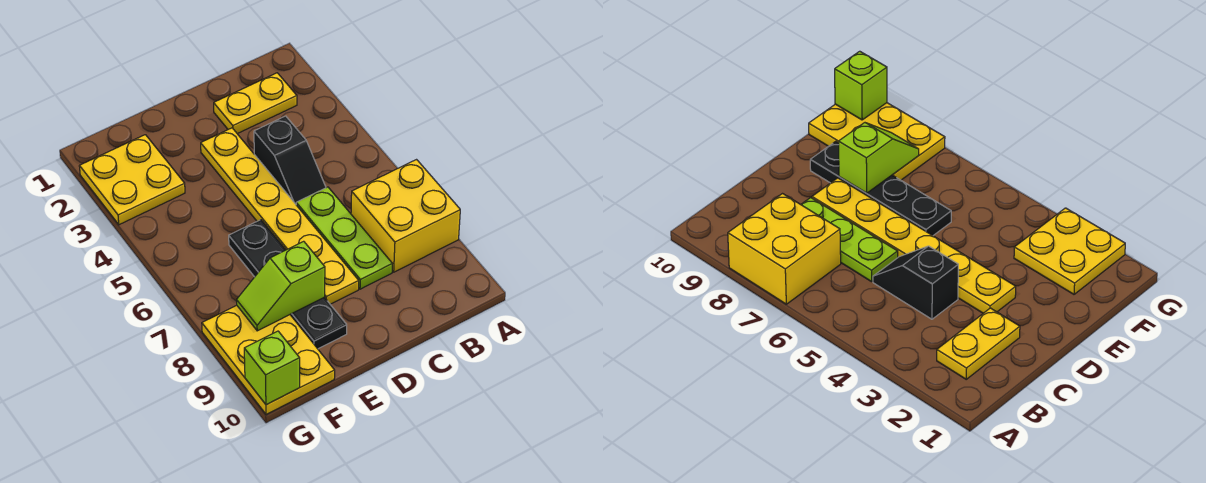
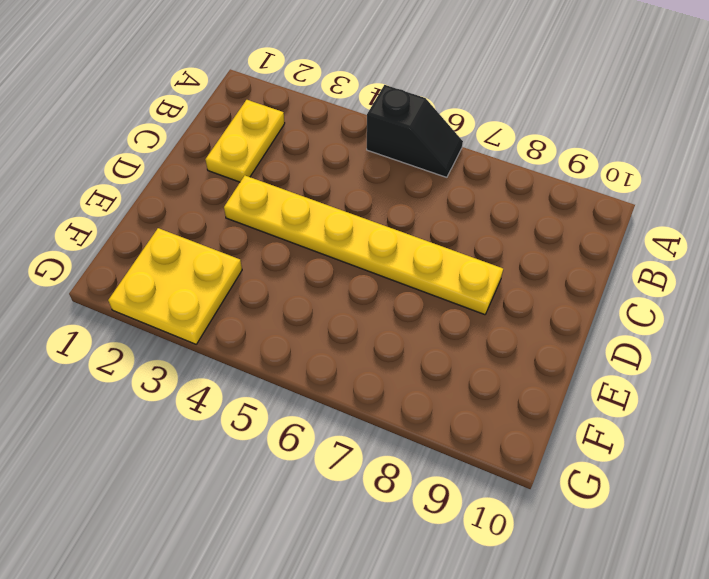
black slope A5:A6 level 1 top 5 -> black slope C4:C5 level 1 top 4
none -> yellow brick A7:B8 level 1
none -> lime plate C6:C8 level 1

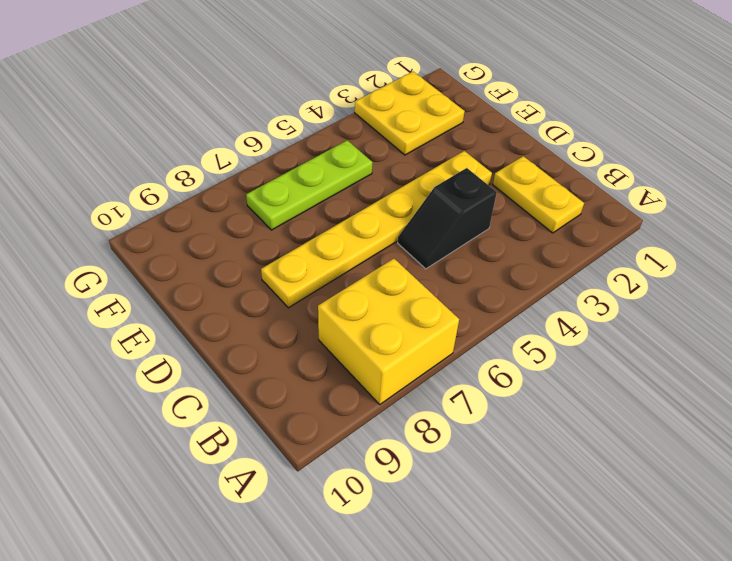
lime plate F5:F7 level 1 -> lime plate C6:C8 level 1
none -> black plate E6:E9 level 1
none -> yellow plate F8:G10 level 1

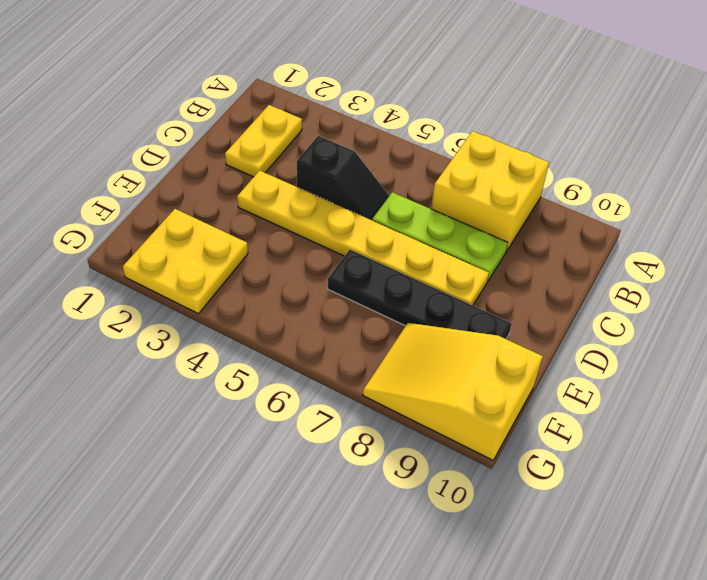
yellow slope F8:G10 level 1 top 10 -> yellow plate F8:G10 level 1
none -> lime slope E8:F8 level 2 top E
none -> lime brick G10 level 2

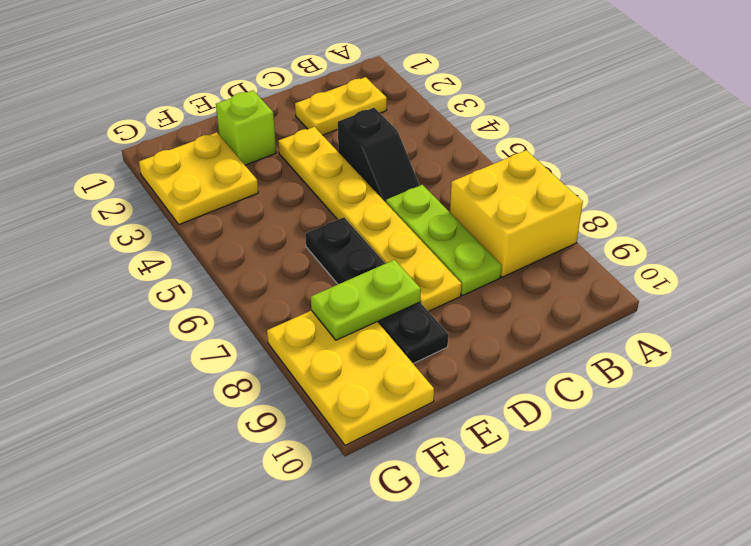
lime brick E2 level 1 -> lime brick G10 level 2
lime plate E8:F8 level 2 -> lime slope E8:F8 level 2 top E

